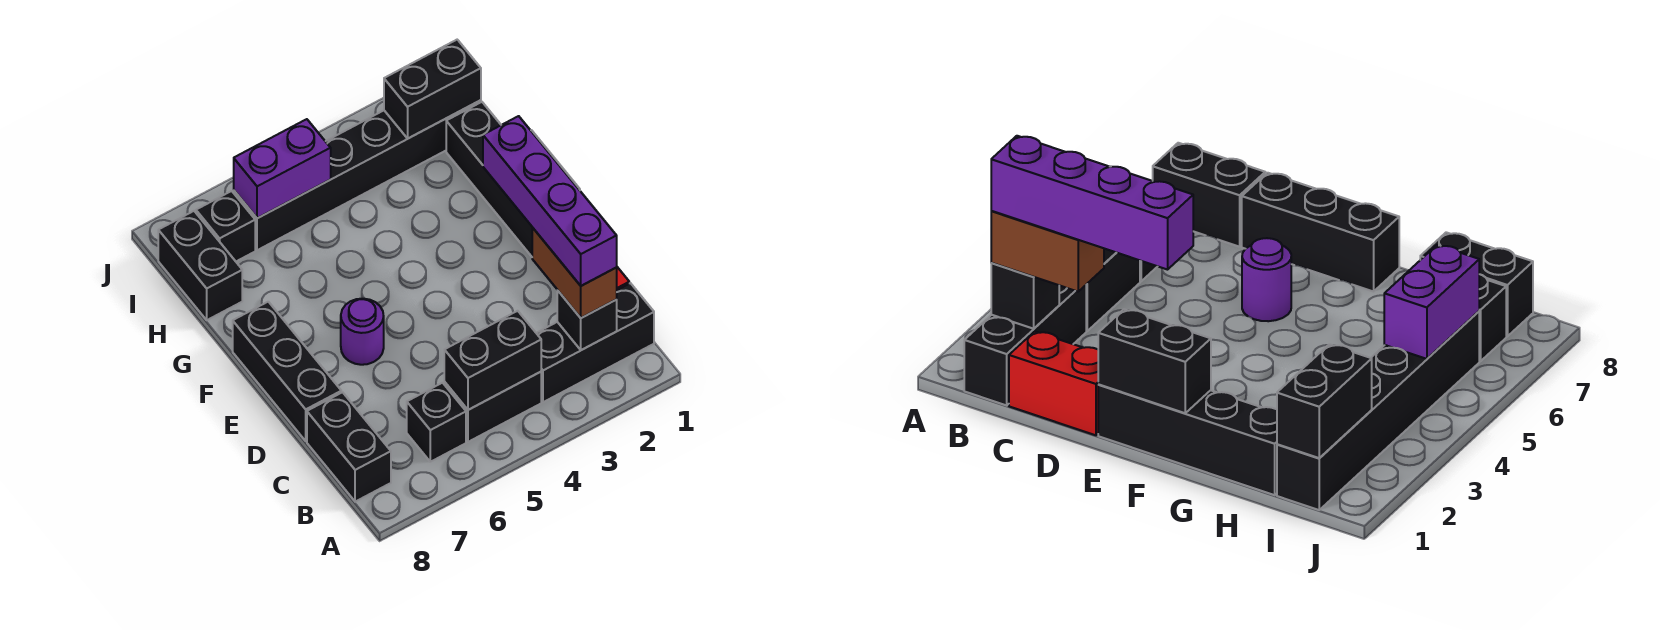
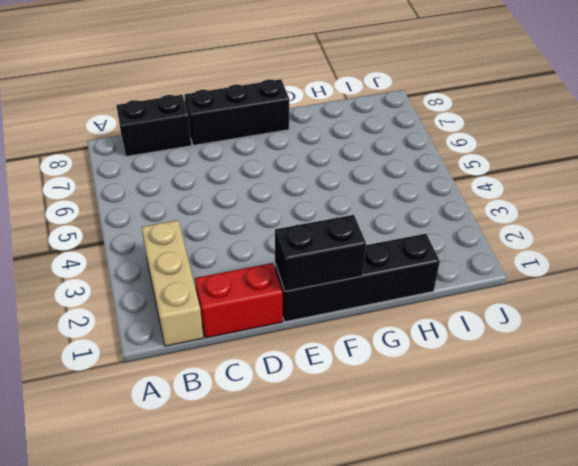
tan brick B1:B3 level 1 -> black brick B1:B3 level 1
none -> black brick B4:B5 level 1
none -> black brick B6 level 1
none -> purple round brick E6 level 1

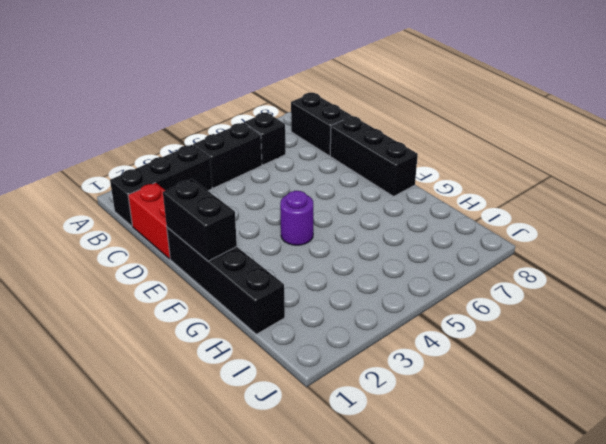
purple round brick F4 level 1 -> purple round brick E6 level 1
none -> black brick H8:I8 level 1
none -> black brick I1:I6 level 1
none -> black brick I7 level 1

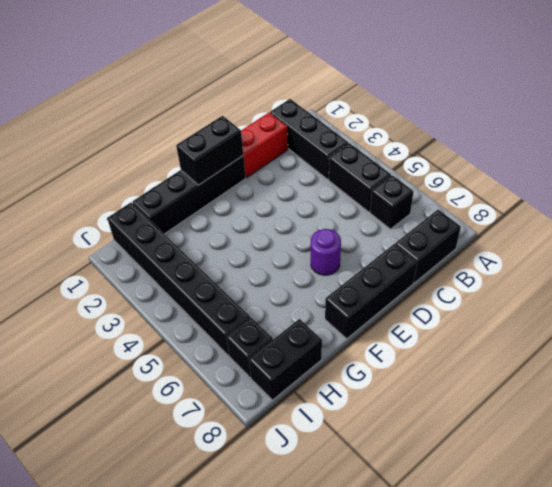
none -> black brick B2 level 2
none -> black brick B4:B5 level 2
none -> black brick I1:I2 level 2

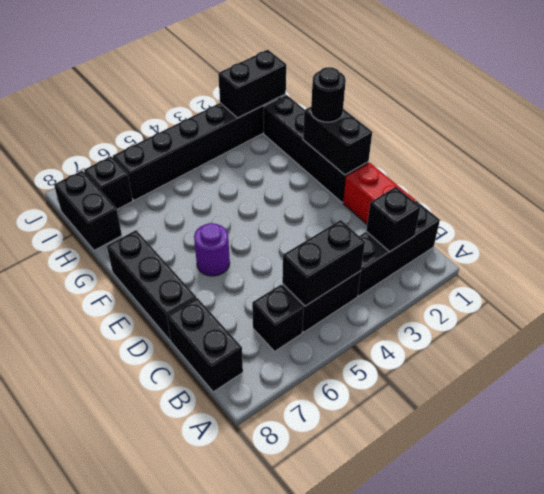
black round brick F1 level 3 -> none
none -> purple brick I5:I6 level 2
none -> brown brick B2:C2 level 3
none -> purple brick B2:E2 level 4

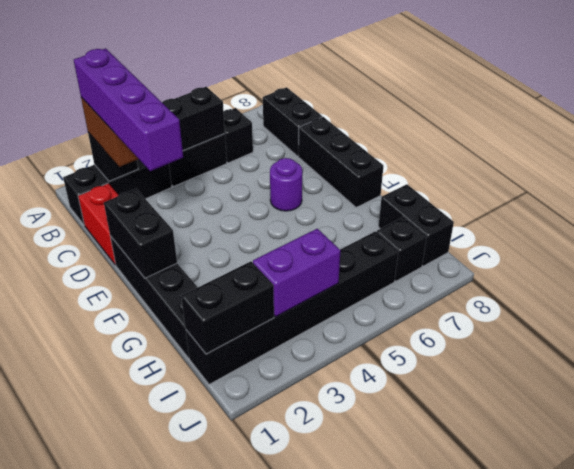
purple brick I3:I4 level 2 -> purple brick I5:I6 level 2

